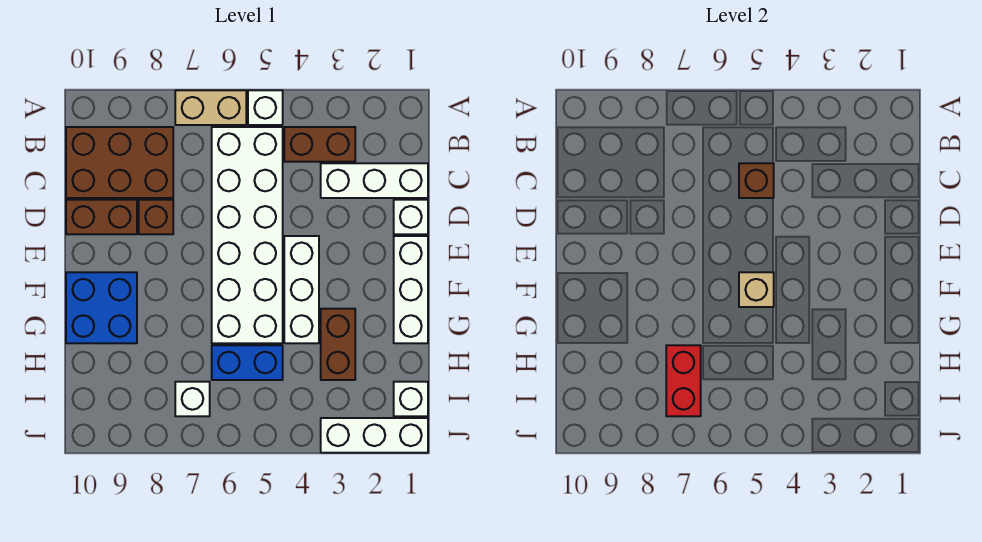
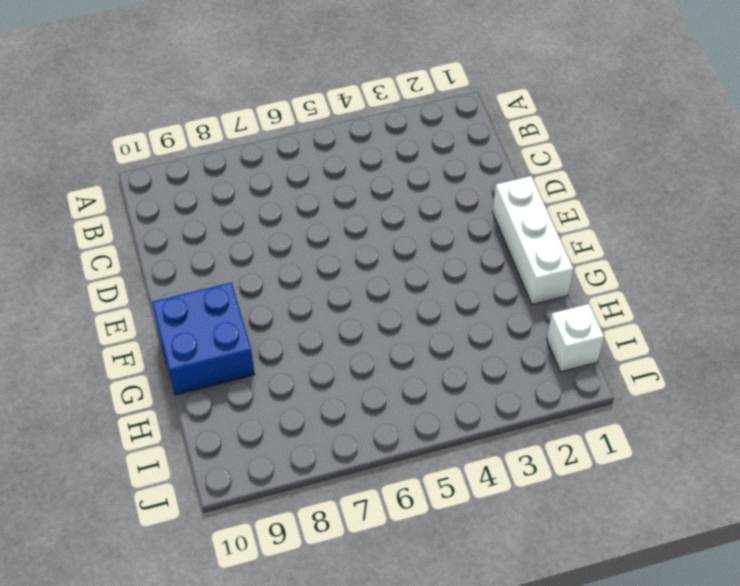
none -> white brick A5 level 1
none -> tan brick A6:A7 level 1
none -> brown brick B3:B4 level 1

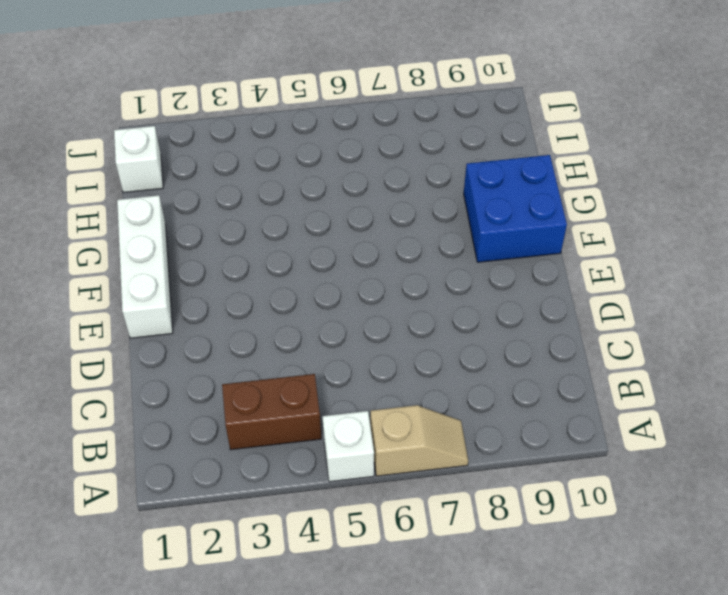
tan slope A6:A7 level 1 top 6 -> tan brick A6:A7 level 1
none -> white brick B5:G6 level 1
none -> brown brick B8:C10 level 1
none -> white brick C1:C3 level 1

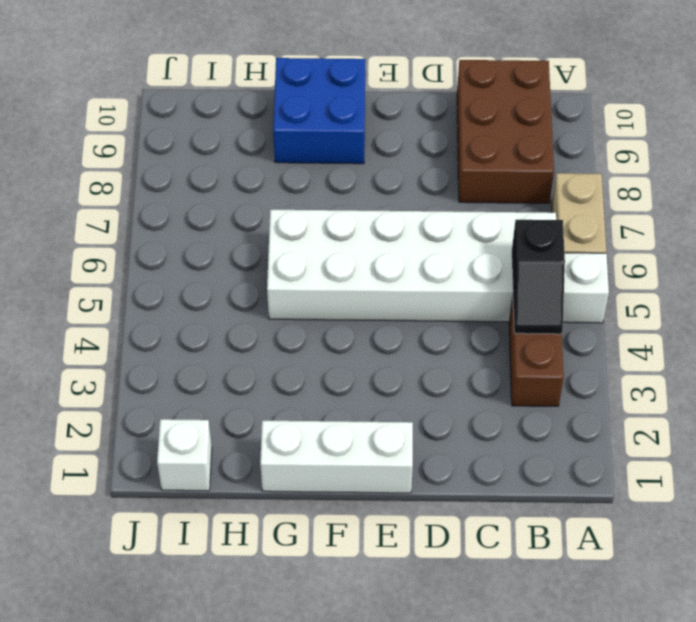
black slope B4:B5 level 2 top 5 -> none
none -> white brick C1:C3 level 1
none -> white brick D1 level 1
none -> brown brick D8 level 1

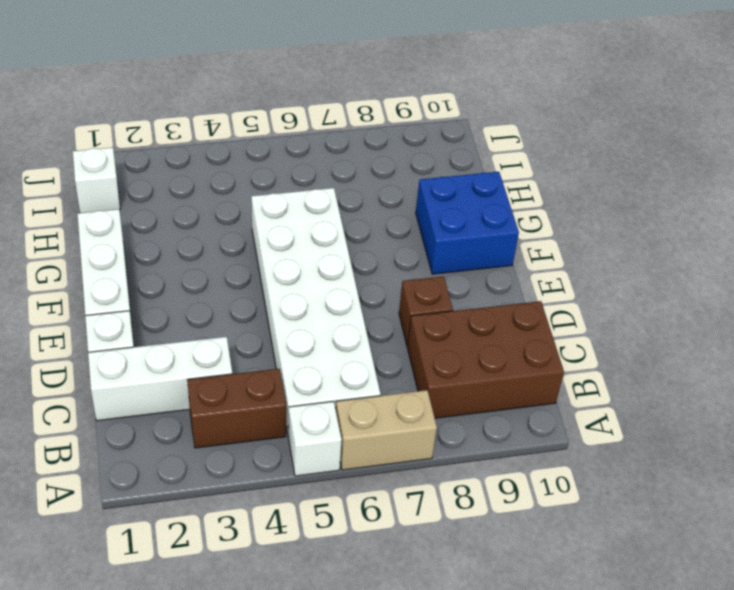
none -> brown brick D9:D10 level 1
none -> white brick E4:G4 level 1
none -> brown brick G3:H3 level 1

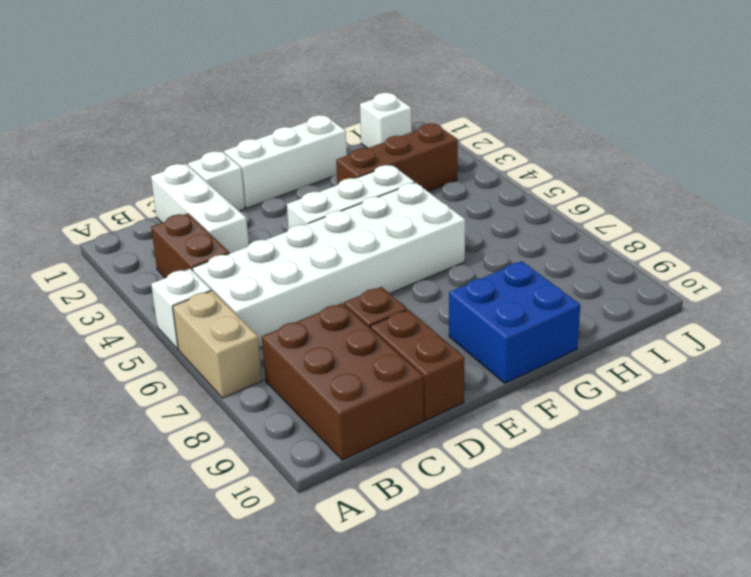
brown brick G3:I3 level 1 -> brown brick G3:H3 level 1
none -> blue brick H5:H6 level 1
none -> white brick I7 level 1
none -> white brick J1:J3 level 1

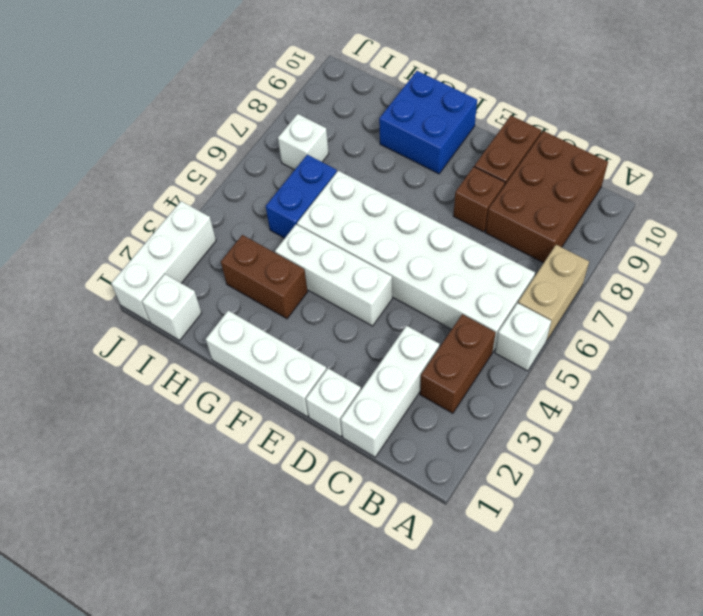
none -> brown brick C5 level 2
none -> tan brick F5 level 2
none -> red brick H7:I7 level 2

